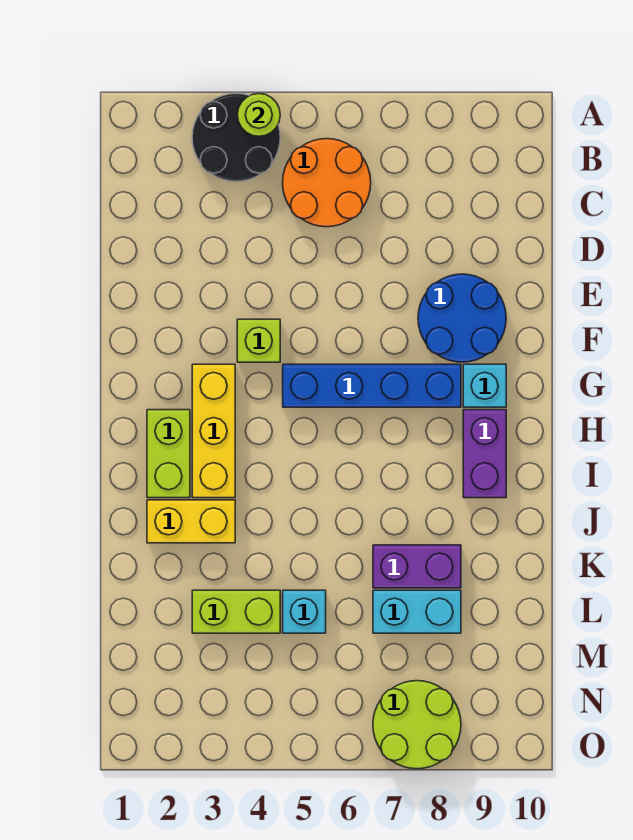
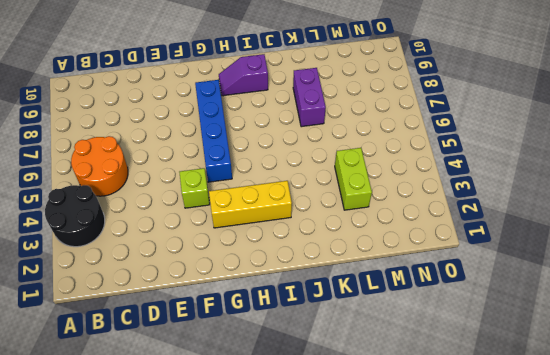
purple slope H9:I9 level 1 top I -> purple brick H9:I9 level 1
none -> blue round brick E8:F9 level 1
none -> cyan brick G9 level 1
none -> lime brick H2:I2 level 1

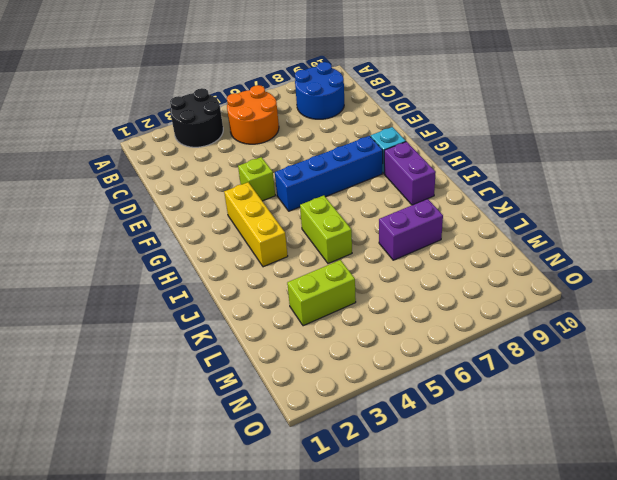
blue round brick B8:C9 level 1 -> blue round brick E8:F9 level 1
lime brick I5:J5 level 1 -> lime brick H2:I2 level 1
none -> yellow brick J2:J3 level 1
none -> cyan brick L5 level 1
none -> cyan brick L7:L8 level 1

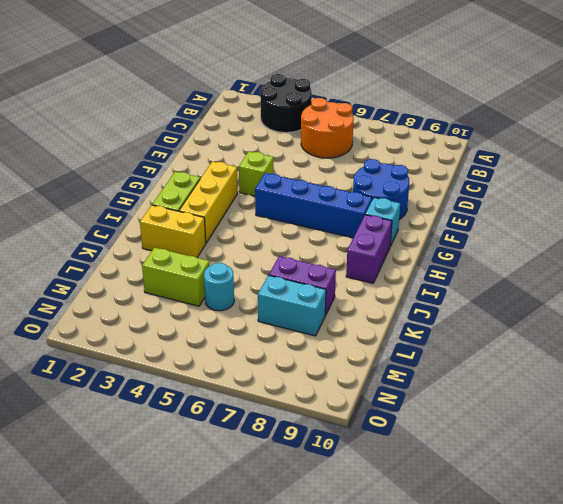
cyan round brick L5 level 1 -> cyan brick L5 level 1
none -> lime round brick N7:O8 level 1
none -> lime round brick A4 level 2

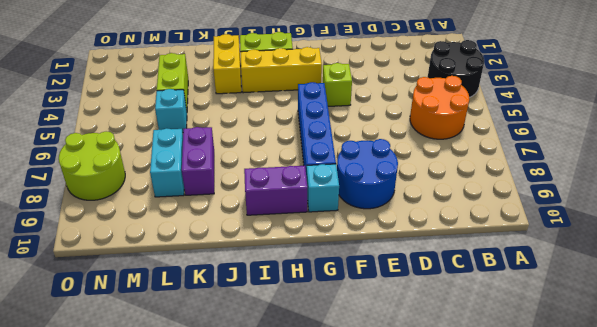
none -> lime round brick A4 level 2

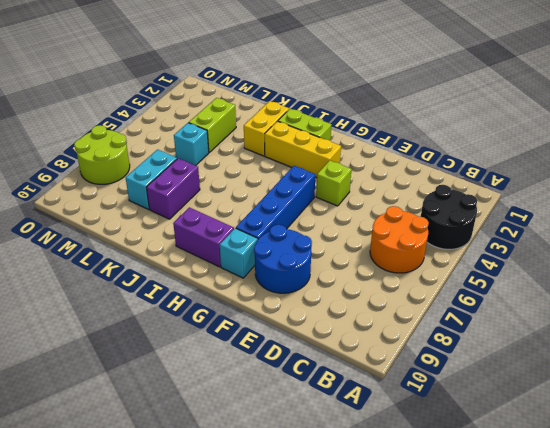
none -> lime round brick A4 level 2

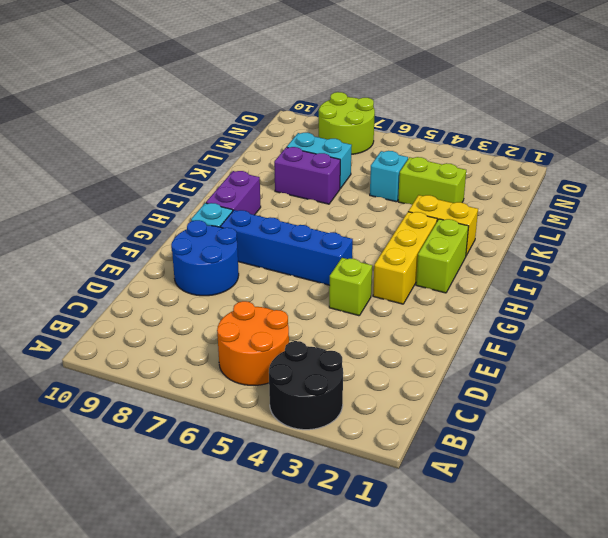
none -> lime round brick A4 level 2

